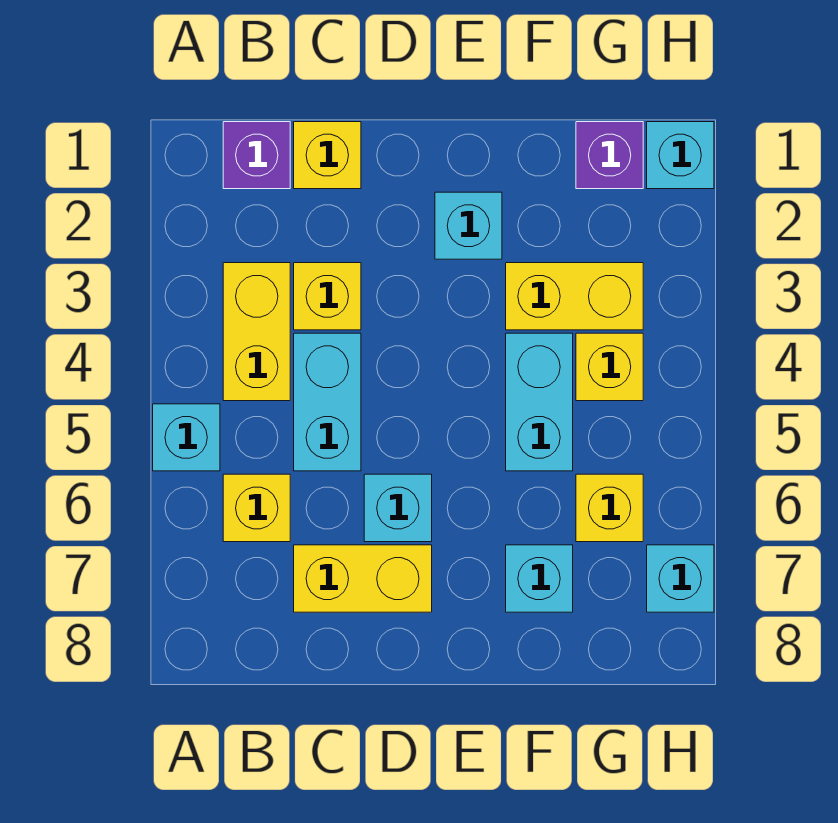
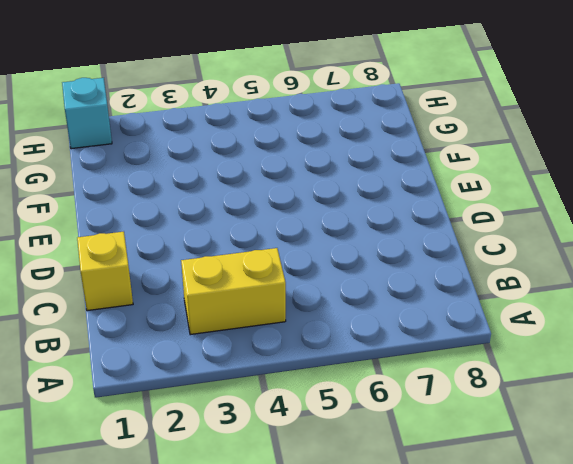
none -> cyan brick A5 level 1
none -> purple brick B1 level 1
none -> yellow brick B6 level 1

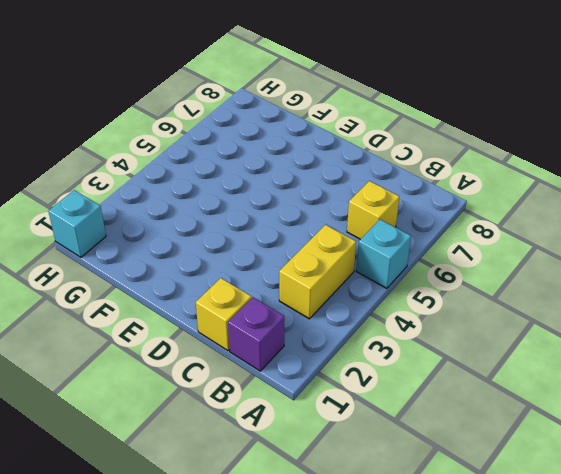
none -> yellow brick C3 level 1
none -> cyan brick C4:C5 level 1
none -> yellow brick C7:D7 level 1

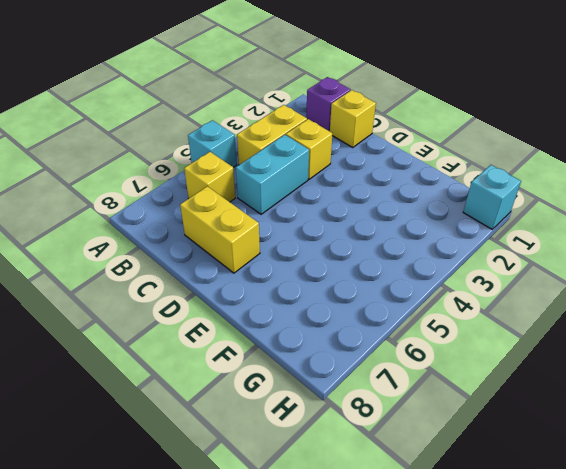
none -> cyan brick D6 level 1
none -> cyan brick E2 level 1
none -> yellow brick F3:G3 level 1

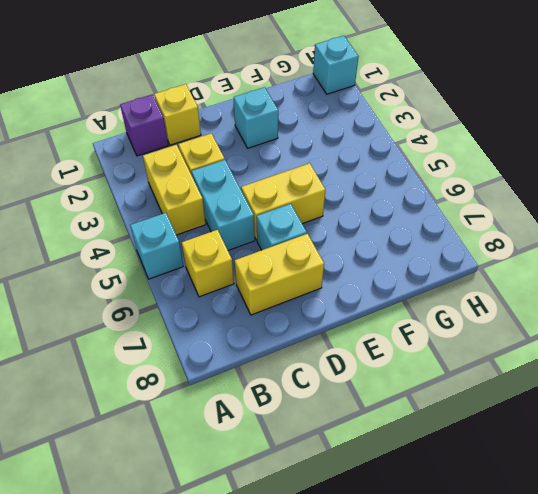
yellow brick D5:E5 level 1 -> yellow brick F3:G3 level 1
none -> cyan brick F4:F5 level 1
none -> cyan brick F7 level 1
none -> purple brick G1 level 1

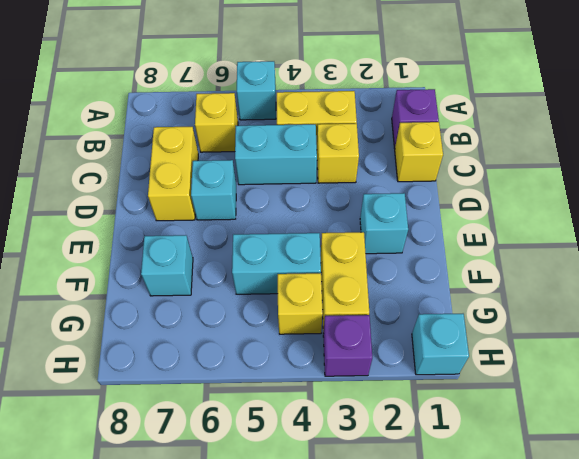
purple brick H3 level 1 -> purple brick G1 level 1
none -> yellow brick G6 level 1
none -> cyan brick H7 level 1

